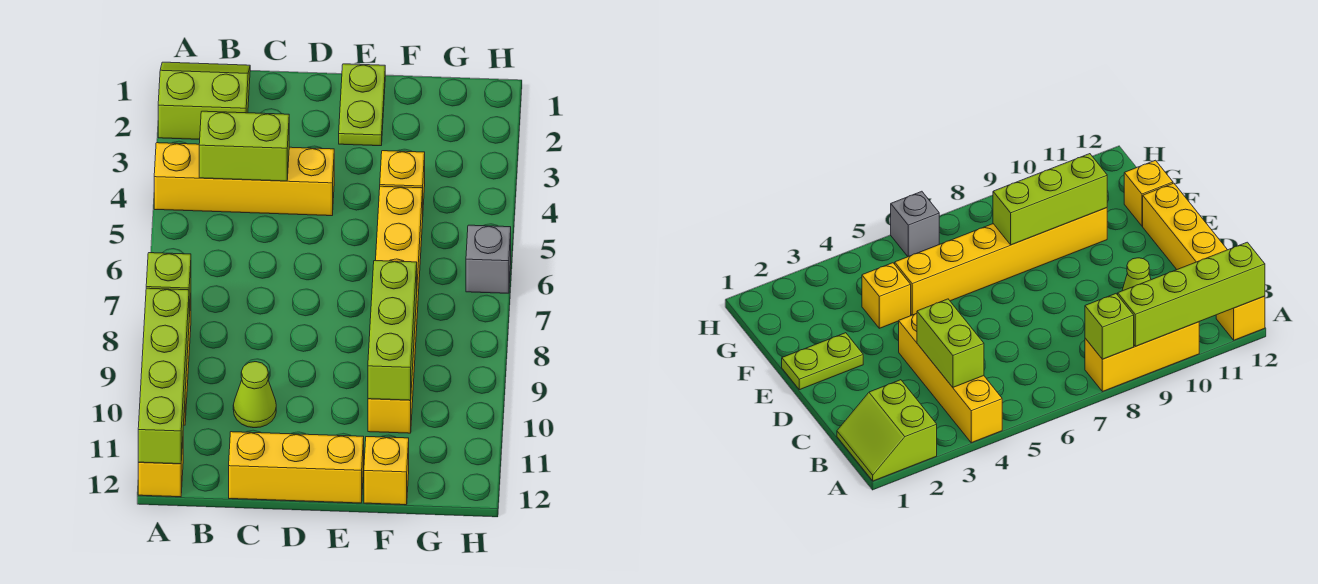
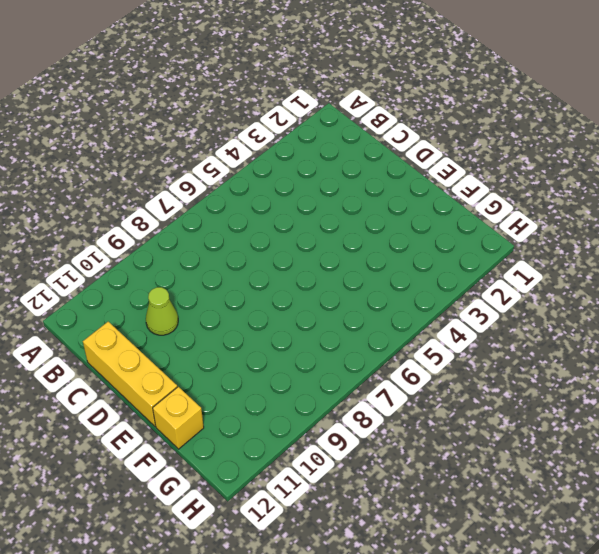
none -> lime slope A1:B2 level 1 top 2
none -> yellow brick A4:D4 level 1
none -> yellow brick A8:A10 level 1

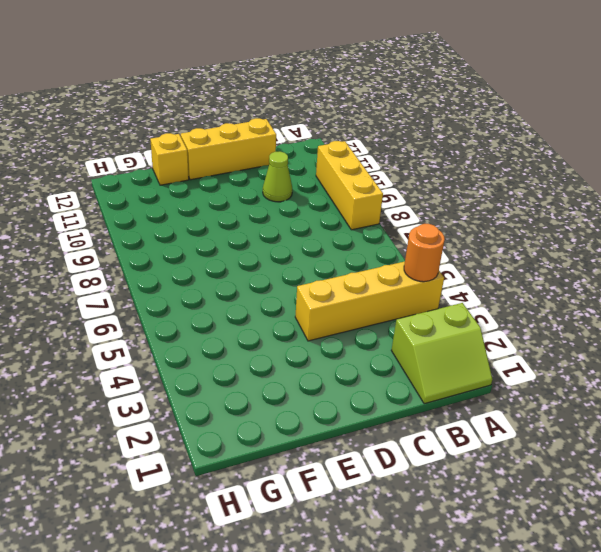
orange round brick A4 level 2 -> none
none -> yellow brick A12 level 1
none -> lime plate E1:E2 level 1
none -> yellow brick F4 level 1

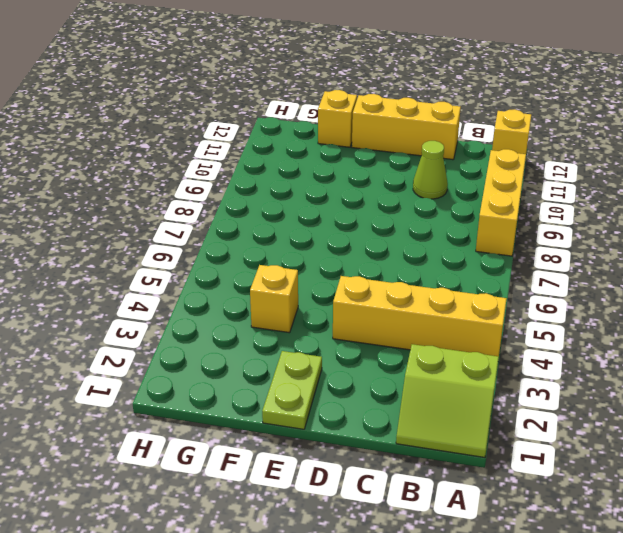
none -> yellow brick F5:F10 level 1
none -> grey brick H6 level 1
none -> lime brick A8 level 2

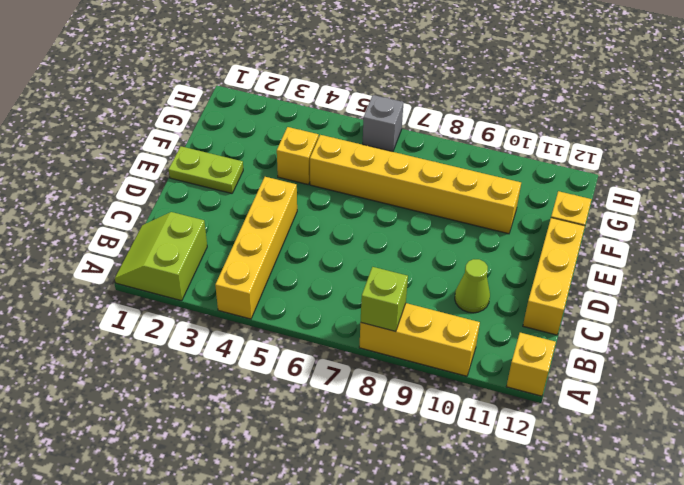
none -> lime brick A9:A12 level 2
none -> lime brick B4:C4 level 2
none -> lime brick F8:F10 level 2

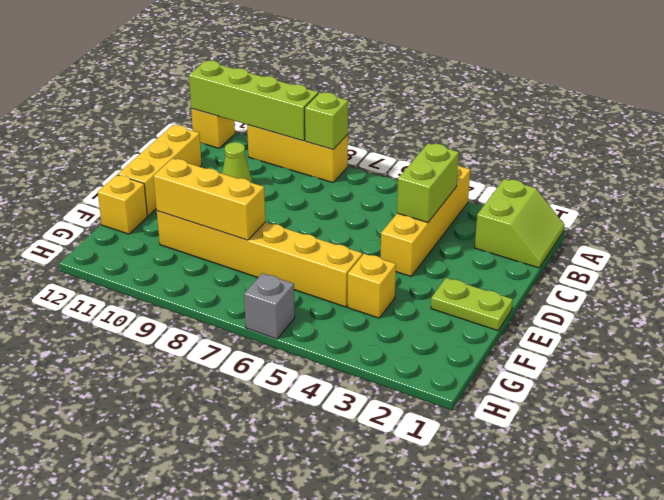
yellow brick F8:F10 level 2 -> lime brick F8:F10 level 2

